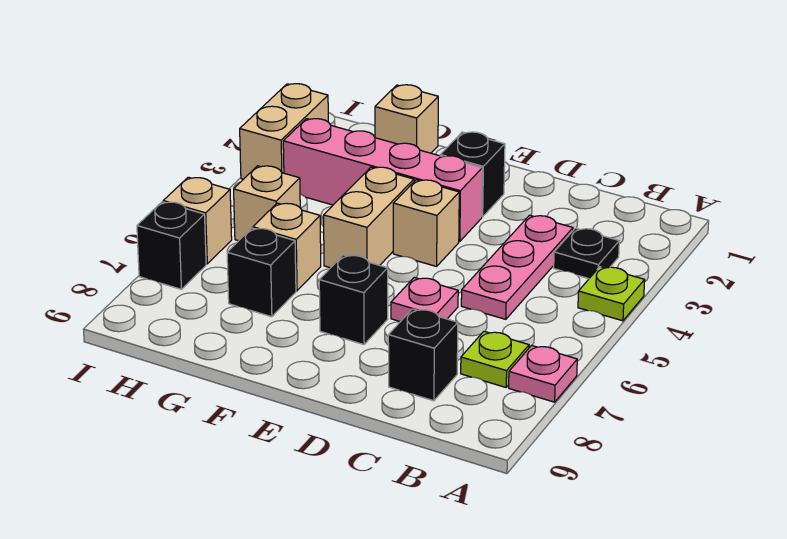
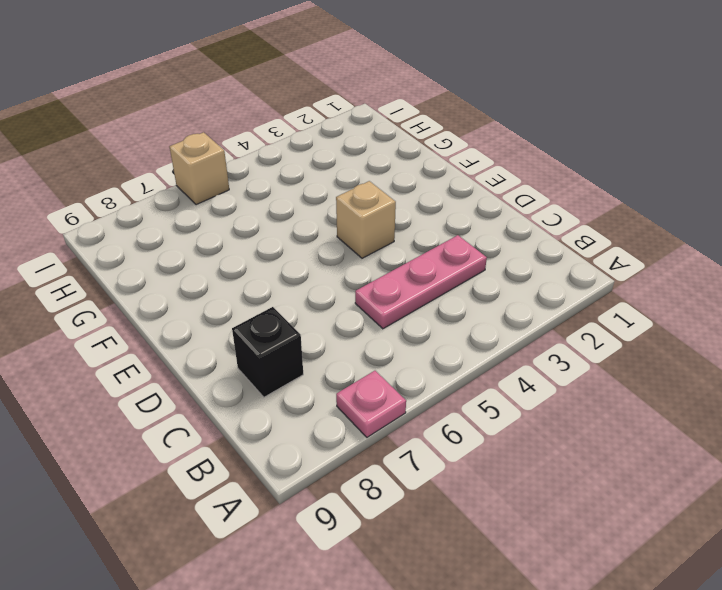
none -> lime plate A4 level 1
none -> black plate B3 level 1
none -> lime plate B7 level 1

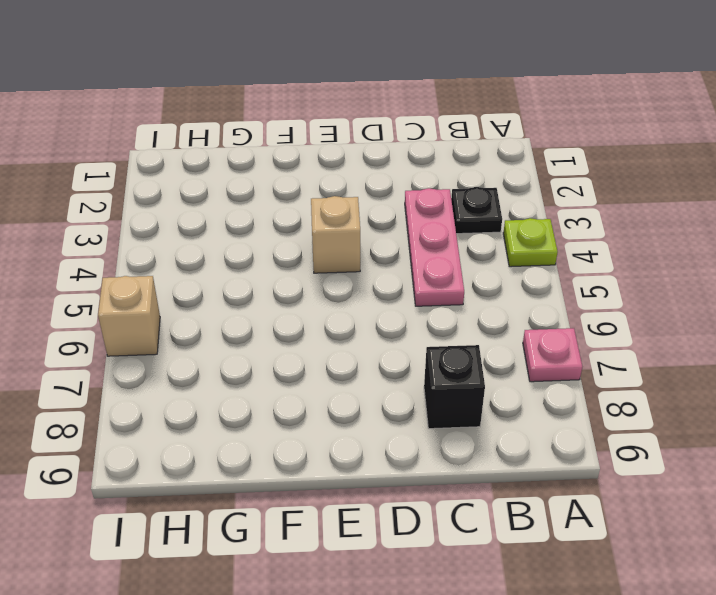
none -> lime plate B7 level 1
none -> pink plate D6 level 1
none -> black brick E2 level 1

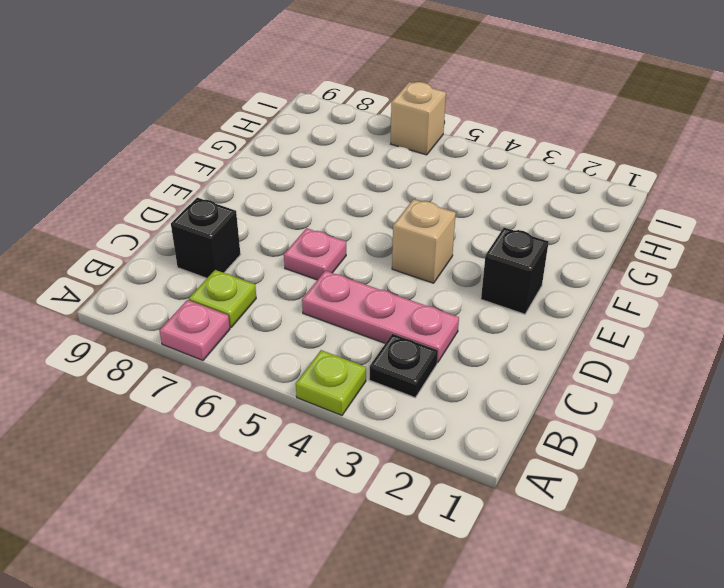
none -> pink brick E3:H3 level 1
none -> black brick E7 level 1
none -> tan brick F4:F5 level 1

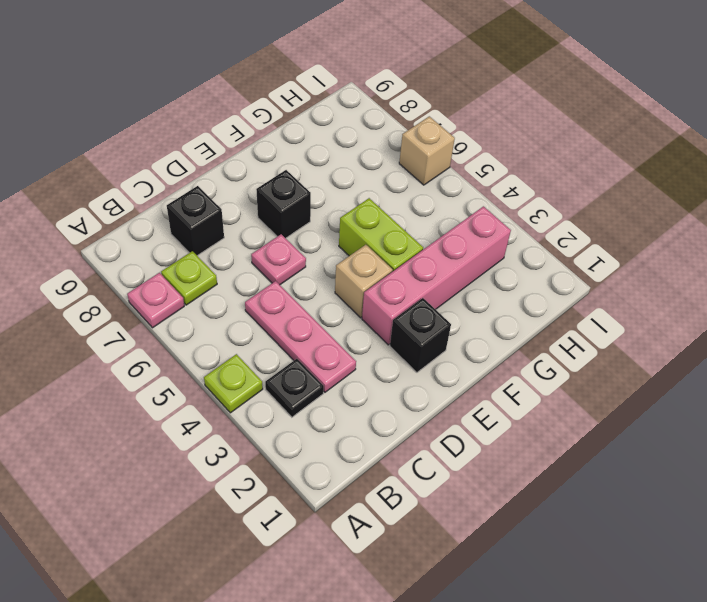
lime brick F4:F5 level 1 -> tan brick F4:F5 level 1
none -> tan brick G1 level 1
none -> tan brick G6 level 1
none -> black brick G7 level 1

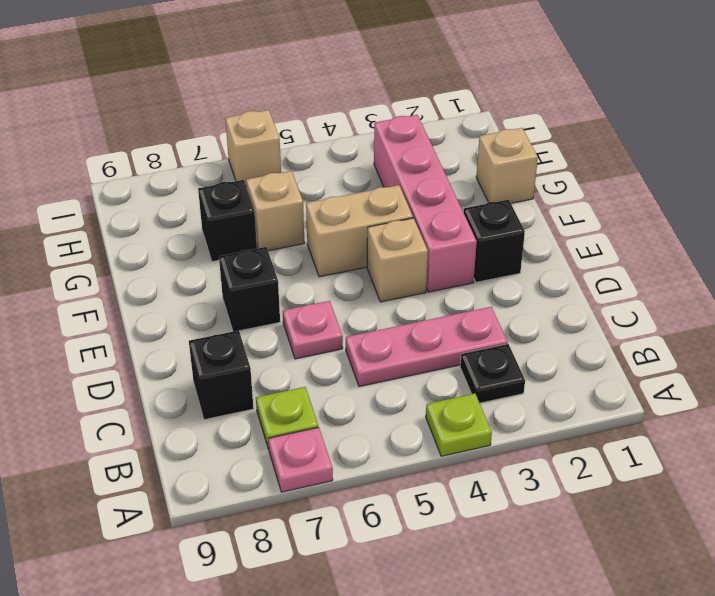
none -> tan brick H5 level 1
none -> tan brick I2:I3 level 1
none -> black brick I7 level 1

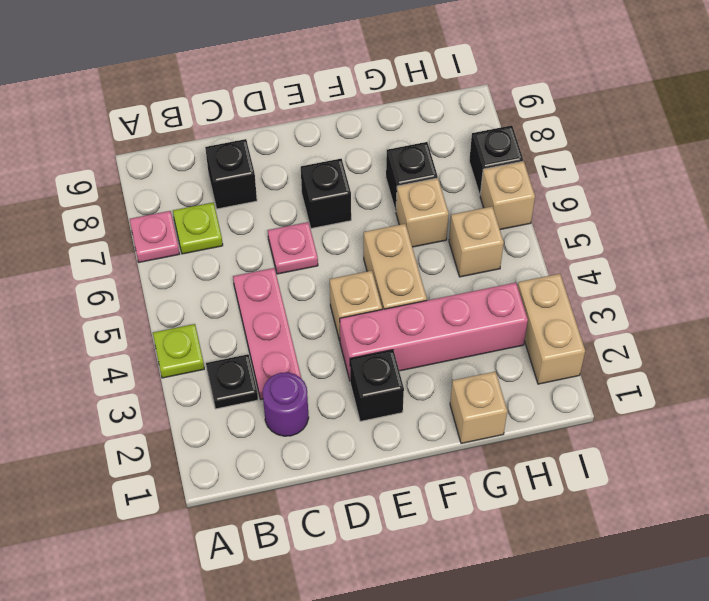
purple round brick C2 level 1 -> none

